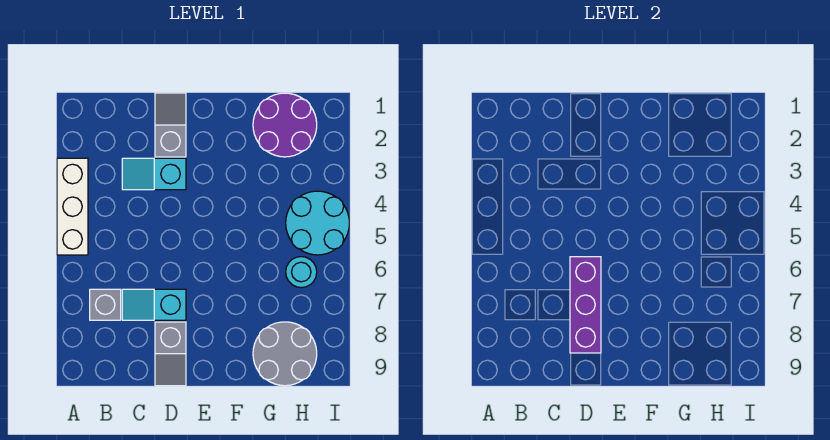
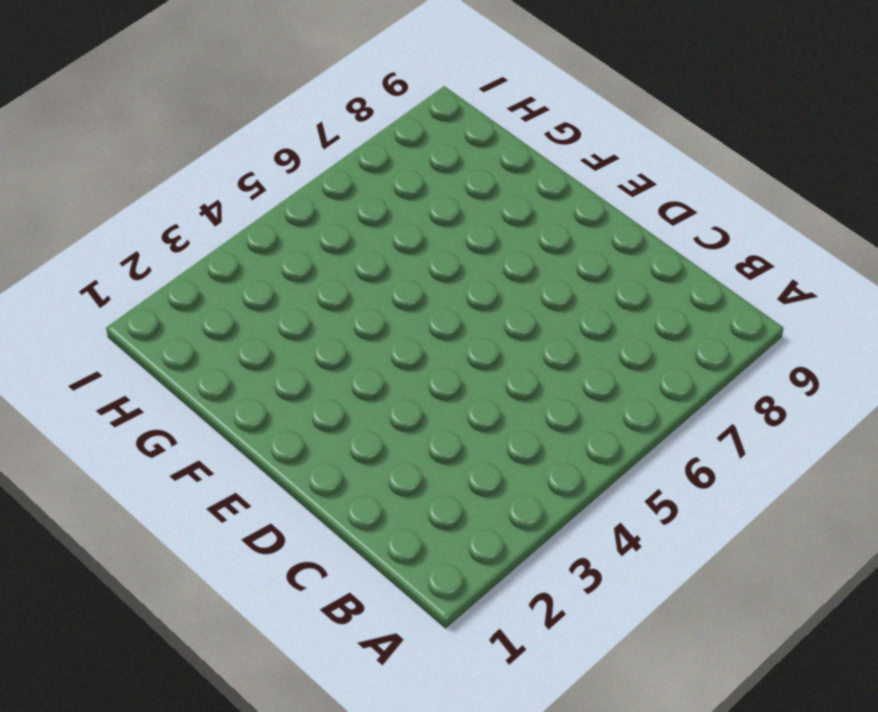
none -> white brick A3:A5 level 1
none -> grey brick B7 level 1

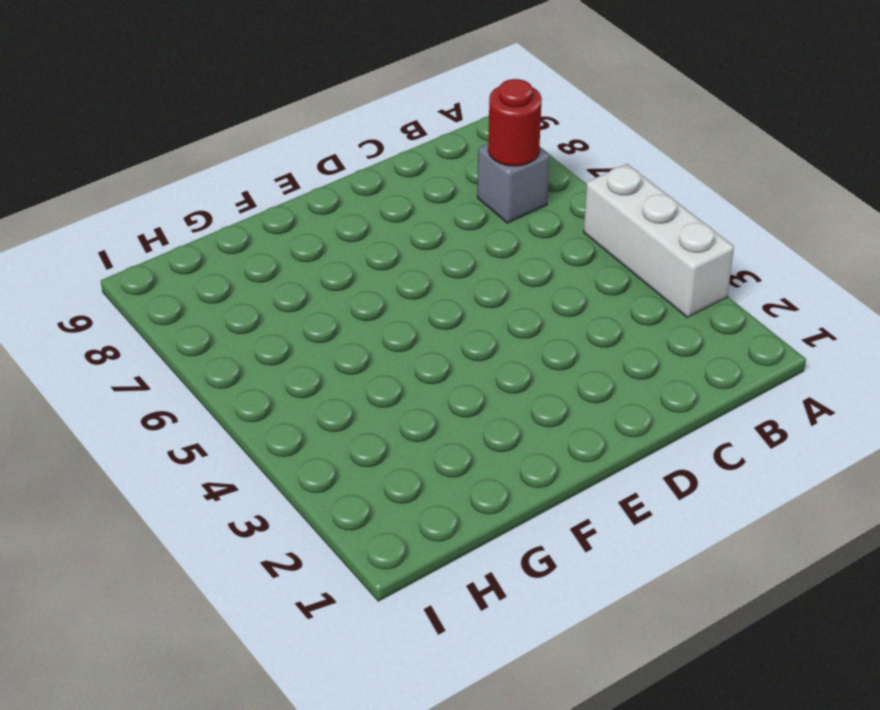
red round brick B7 level 2 -> none
none -> cyan slope C3:D3 level 1 top D
none -> cyan slope C7:D7 level 1 top D

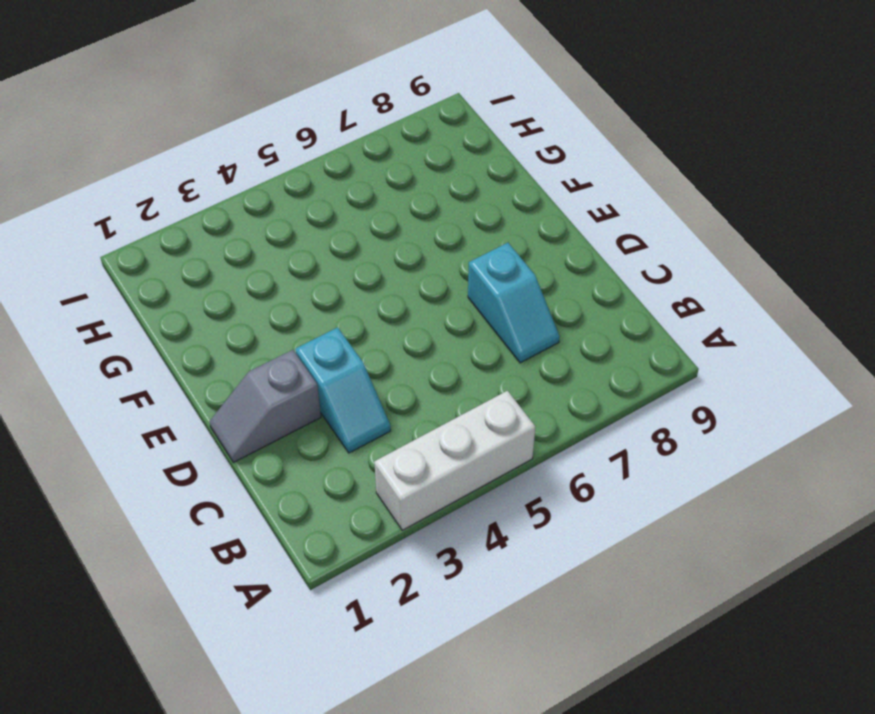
none -> grey brick B7 level 1
none -> grey slope D8:D9 level 1 top 8

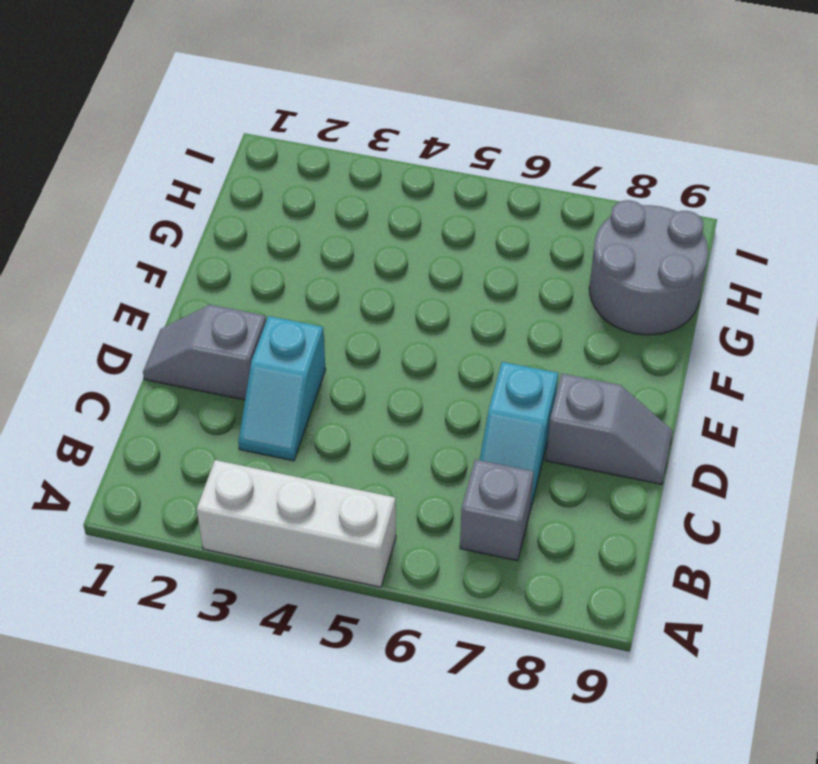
none -> purple round brick G1:H2 level 1
none -> cyan round brick H4:I5 level 1

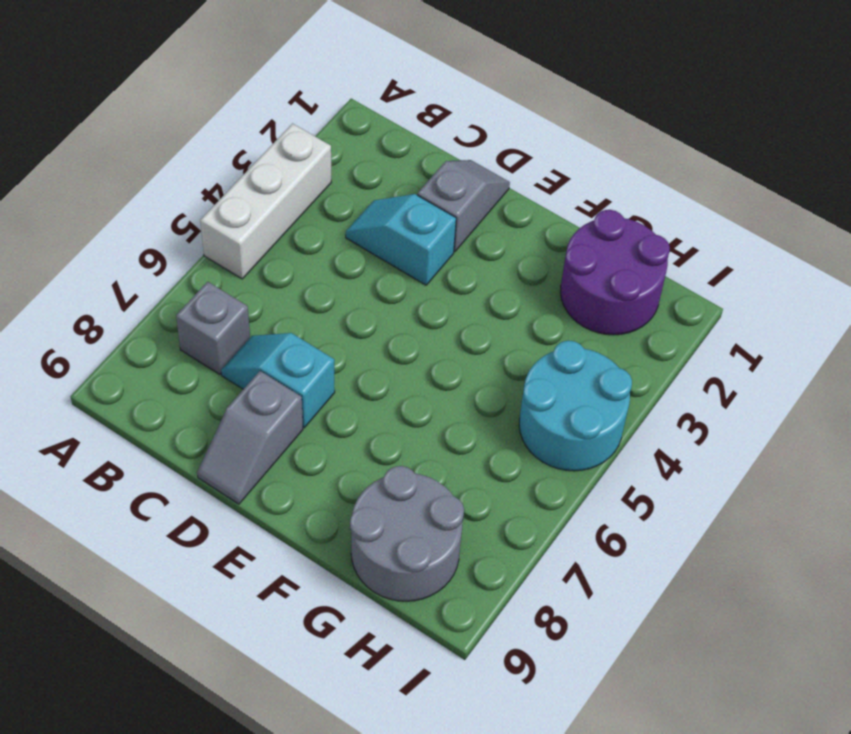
none -> cyan round brick H6 level 1
none -> purple brick D6:D8 level 2

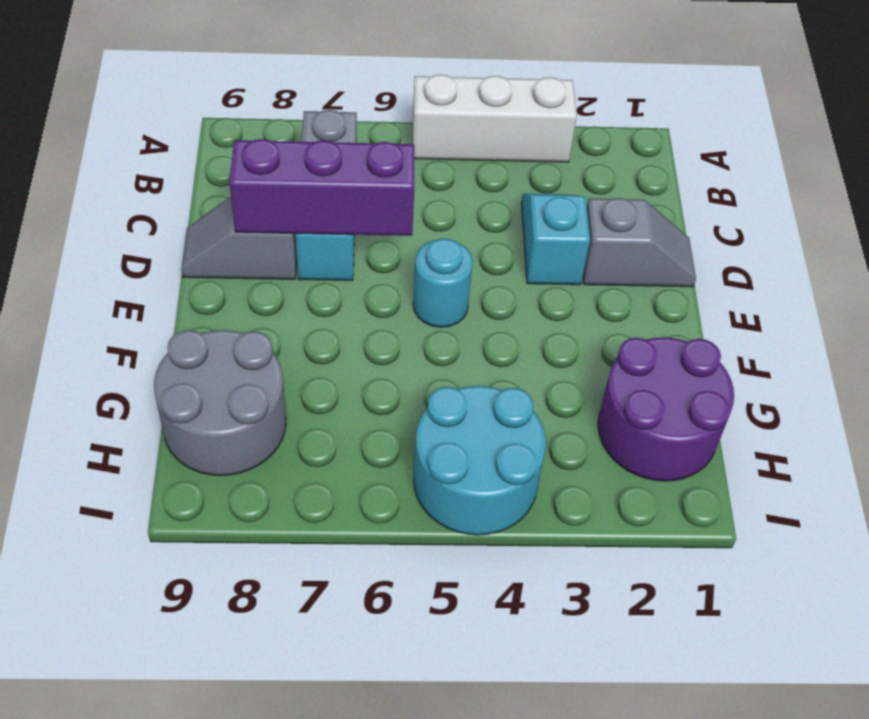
cyan round brick E5 level 1 -> cyan round brick H6 level 1

